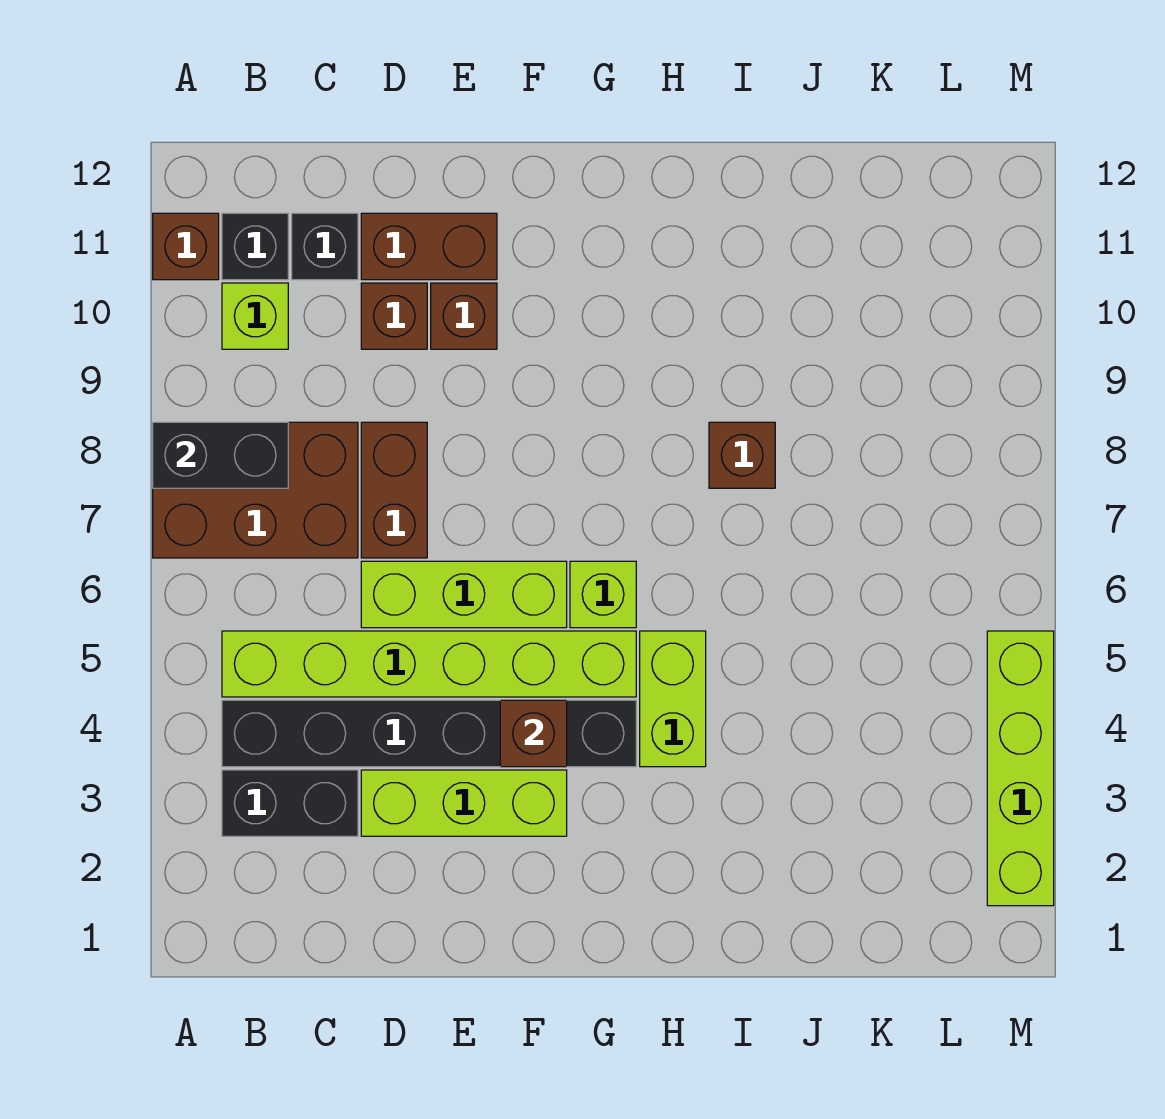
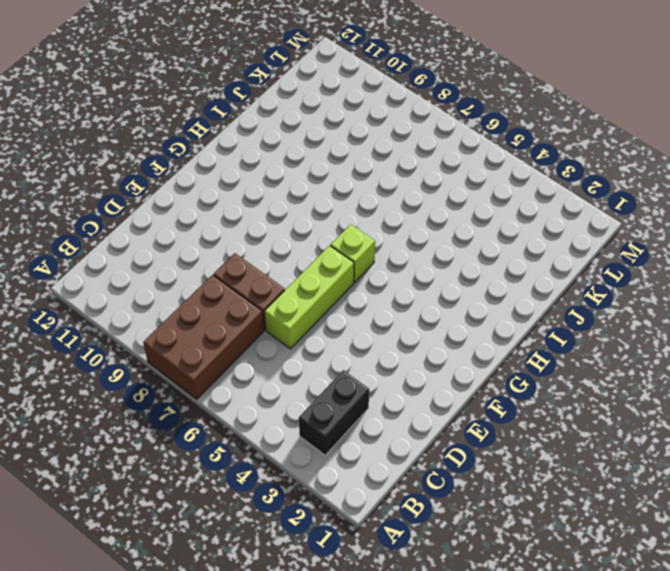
none -> brown brick A11 level 1
none -> black brick B4:G4 level 1
none -> lime brick B5:G5 level 1

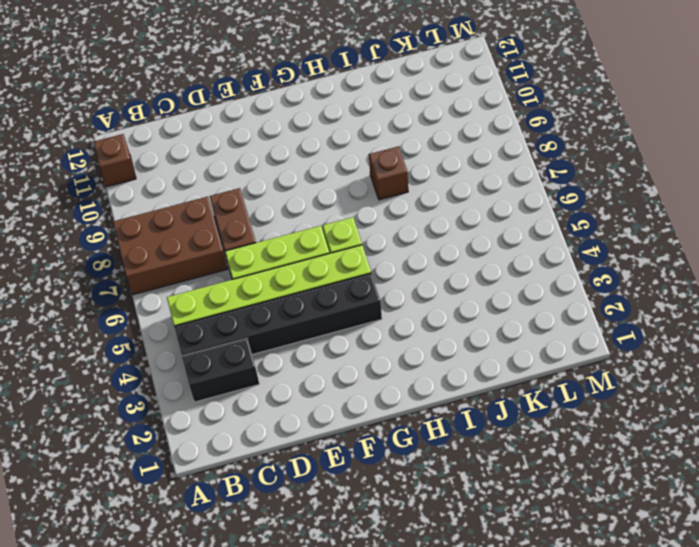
none -> lime brick B10 level 1
none -> black brick B11 level 1
none -> black brick C11 level 1

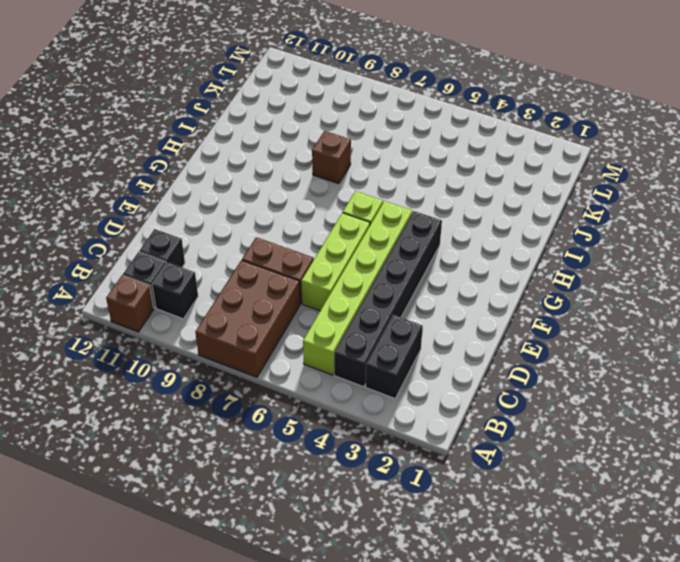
black brick B10 level 1 -> lime brick B10 level 1
none -> lime brick D3:F3 level 1
none -> brown brick D10 level 1
none -> brown brick D11:E11 level 1

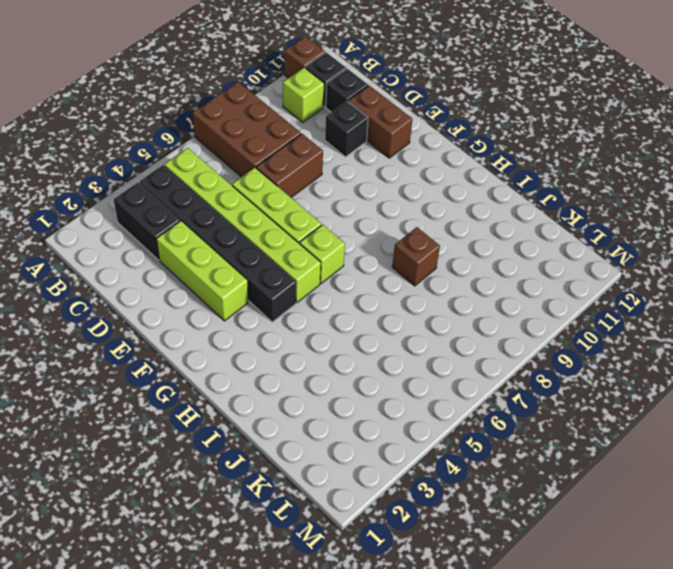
black brick D10 level 1 -> brown brick D10 level 1
none -> brown brick E10 level 1
none -> lime brick H4:H5 level 1
none -> lime brick M2:M5 level 1

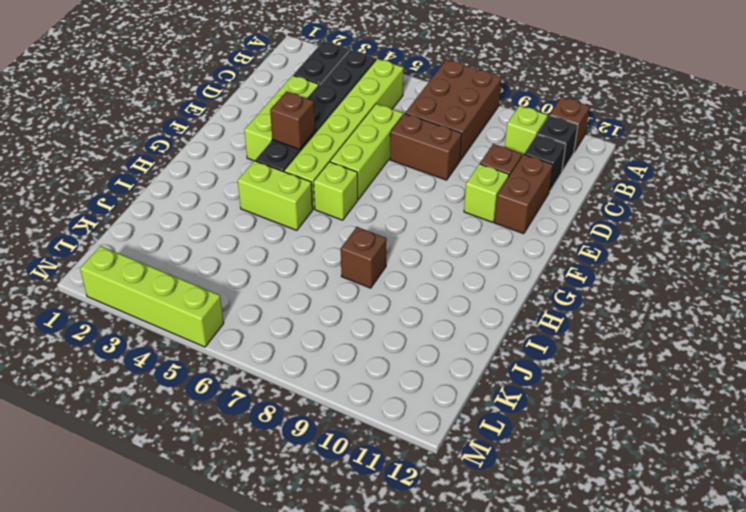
lime brick E10 level 1 -> brown brick E10 level 1
none -> black brick A8:B8 level 2

